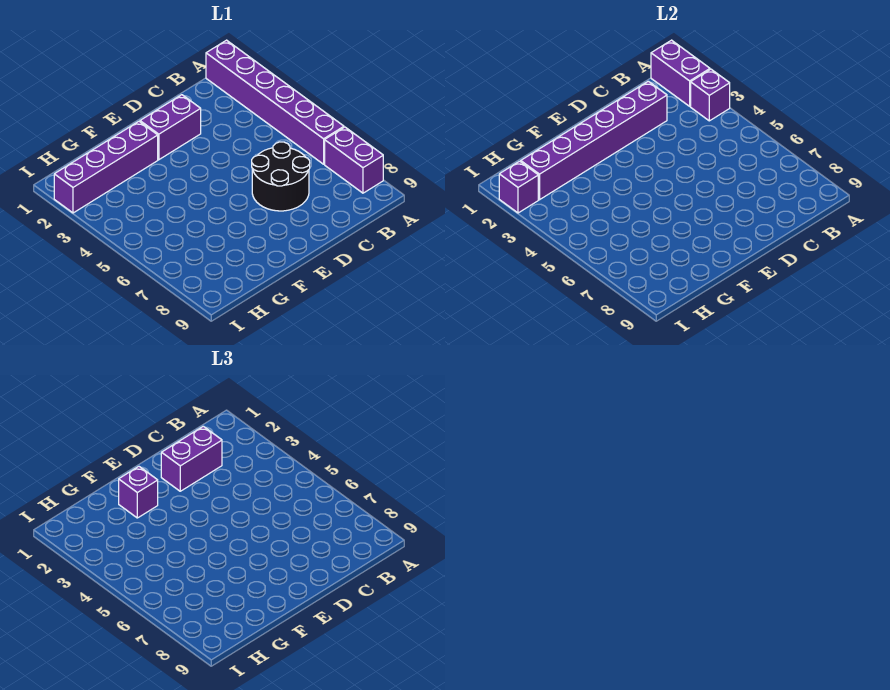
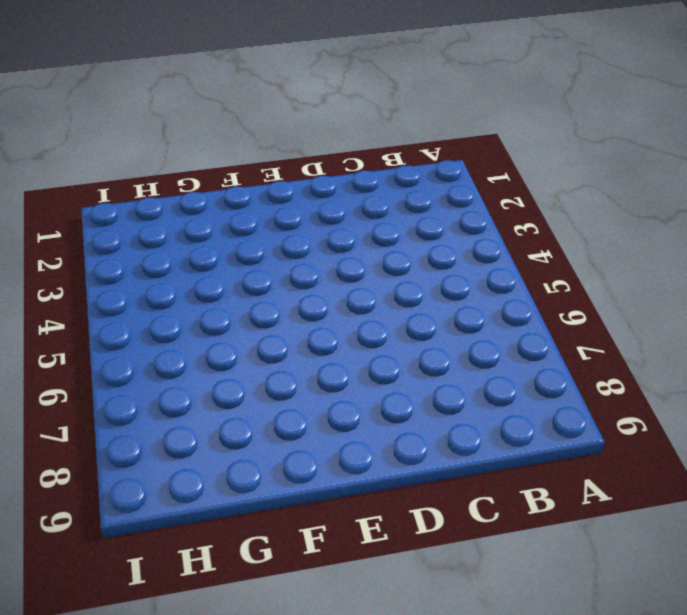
none -> purple brick A1:A6 level 1
none -> purple brick A7:A8 level 1

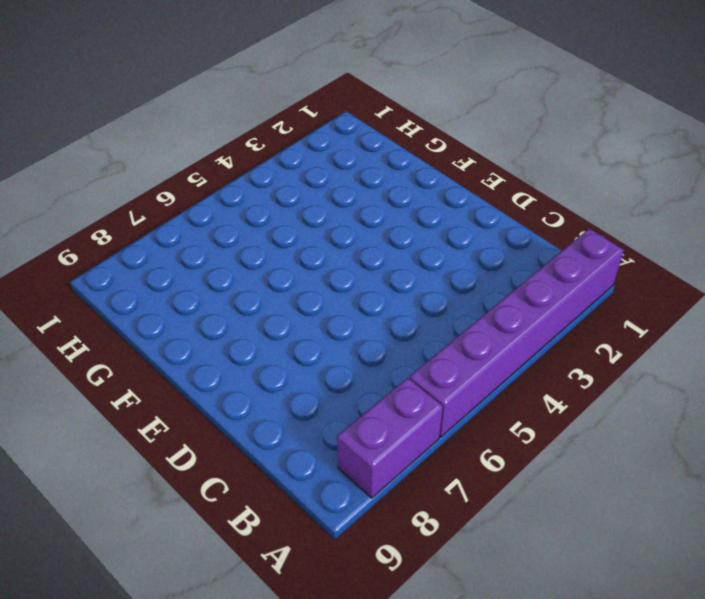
none -> black round brick C6:D7 level 1
none -> purple brick D2:E2 level 1

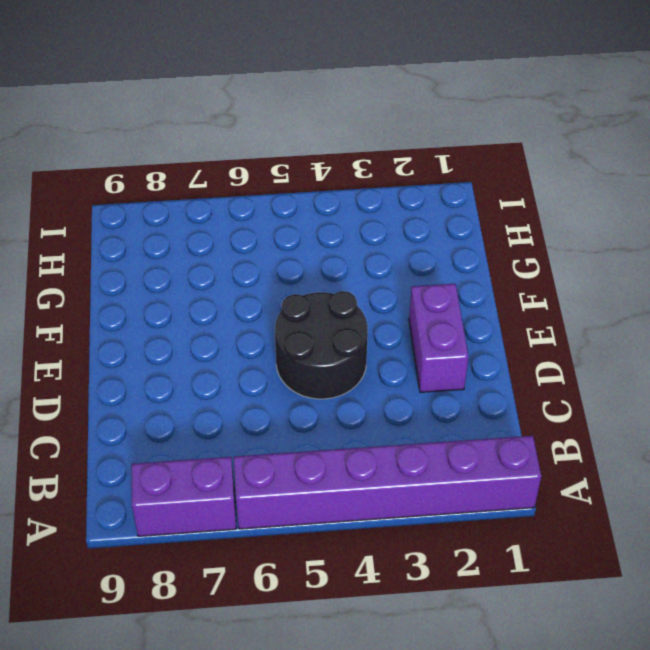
black round brick D4:E5 level 1 -> black round brick C6:D7 level 1
none -> purple brick F2:I2 level 1
none -> purple brick A1:A2 level 2

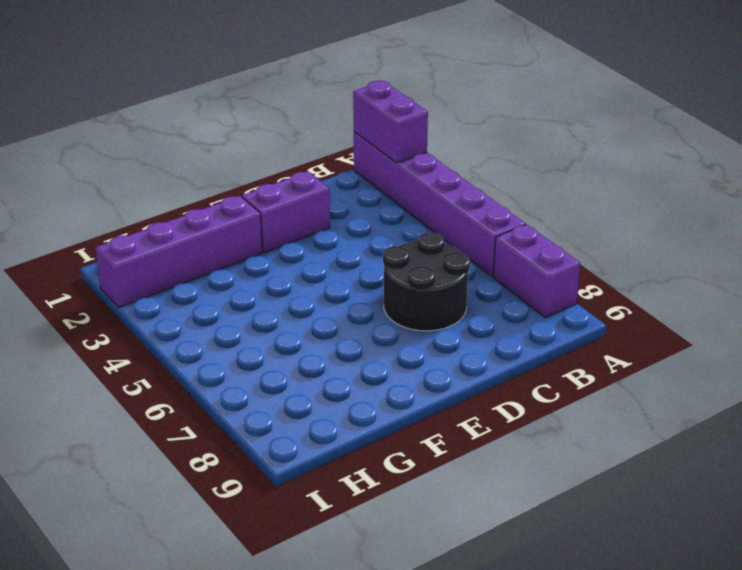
none -> purple brick A3 level 2
none -> purple brick C2:H2 level 2

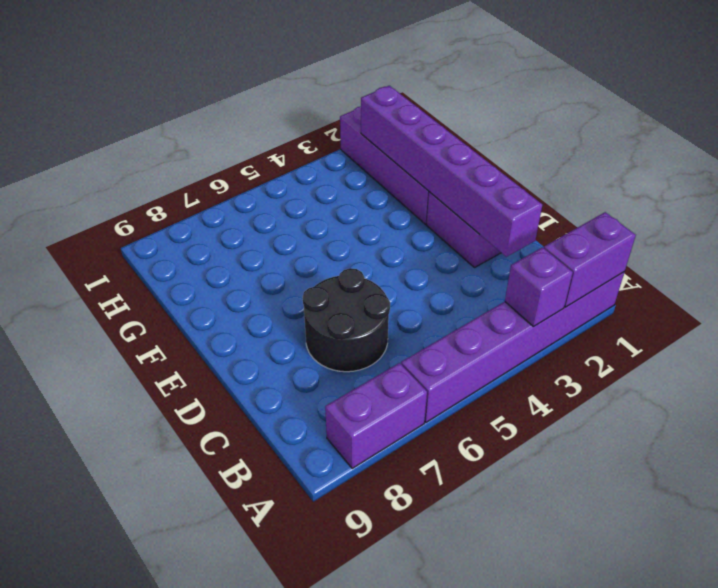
none -> purple brick I2 level 2
none -> purple brick C2:D2 level 3

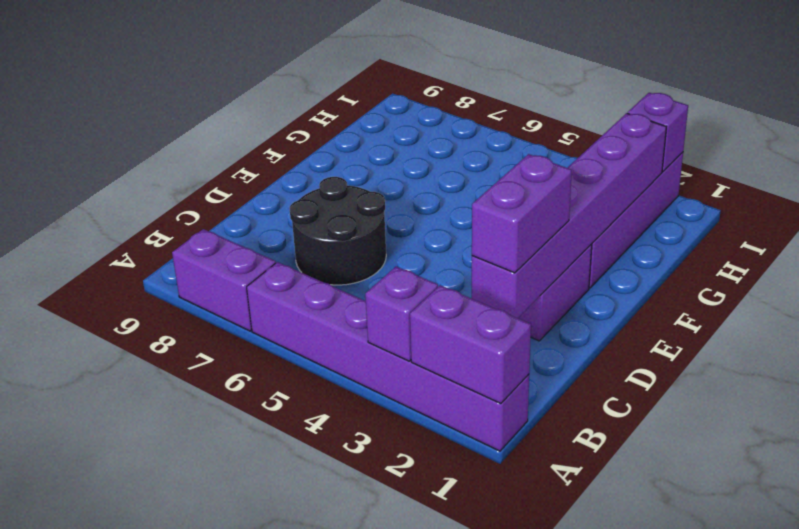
none -> purple brick F2 level 3

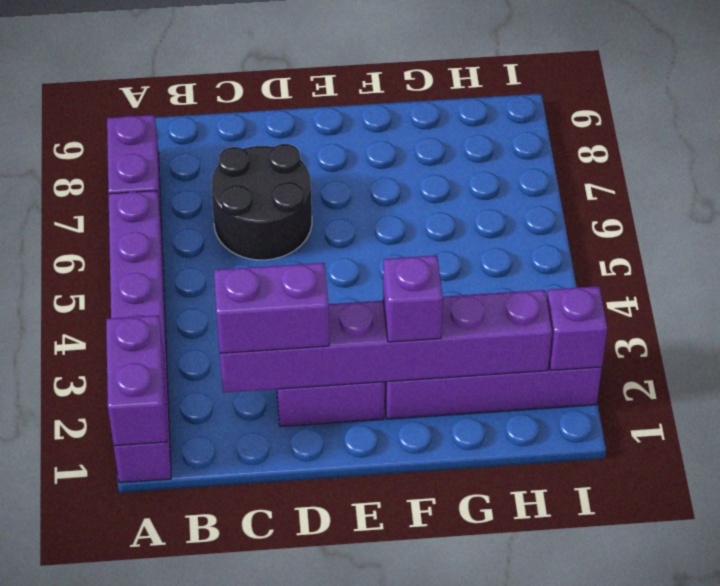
none -> purple brick A3 level 2

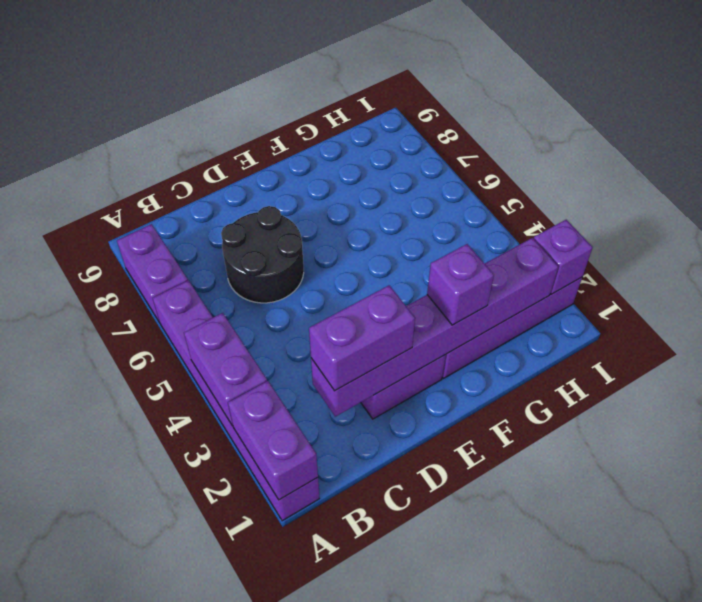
purple brick A3:A4 level 2 -> purple brick A3 level 2

